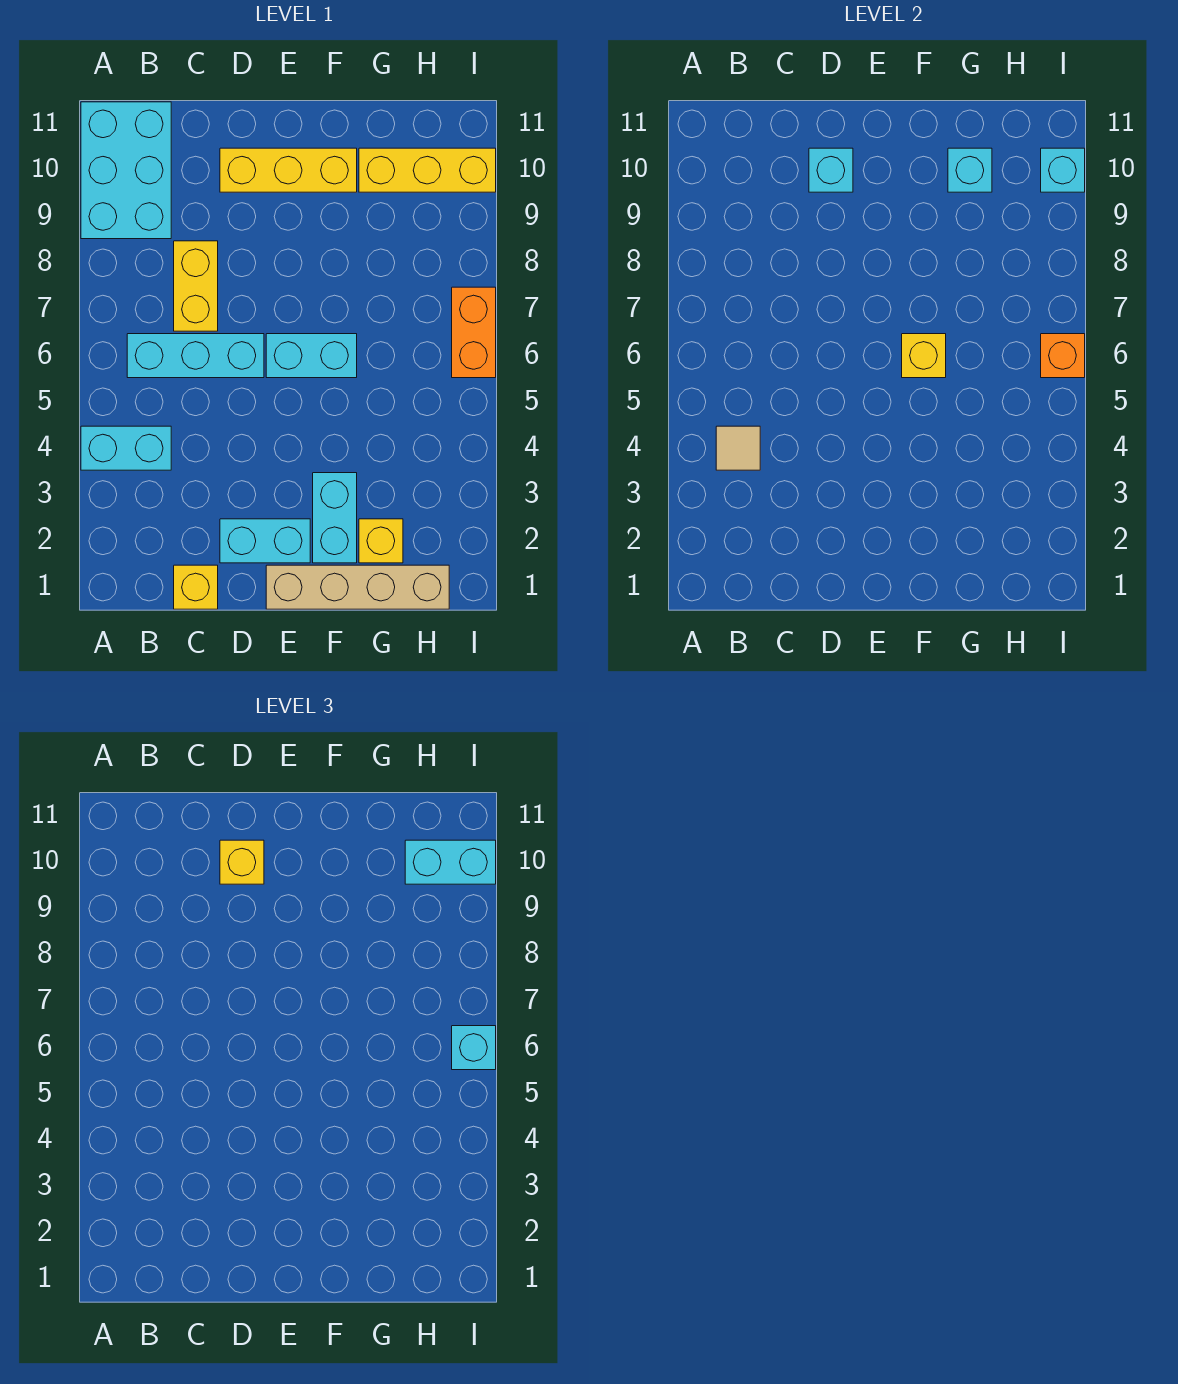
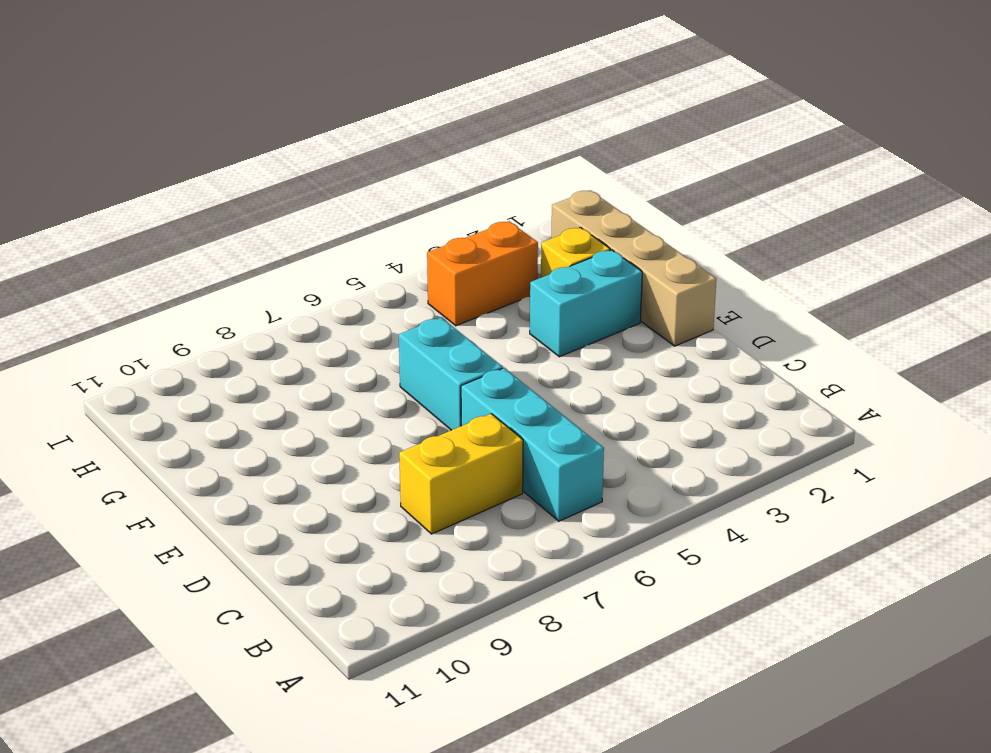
orange brick H3:H4 level 1 -> orange brick I6:I7 level 1
none -> cyan brick A4:B4 level 1
none -> cyan brick A9:B11 level 1
none -> yellow brick C1 level 1

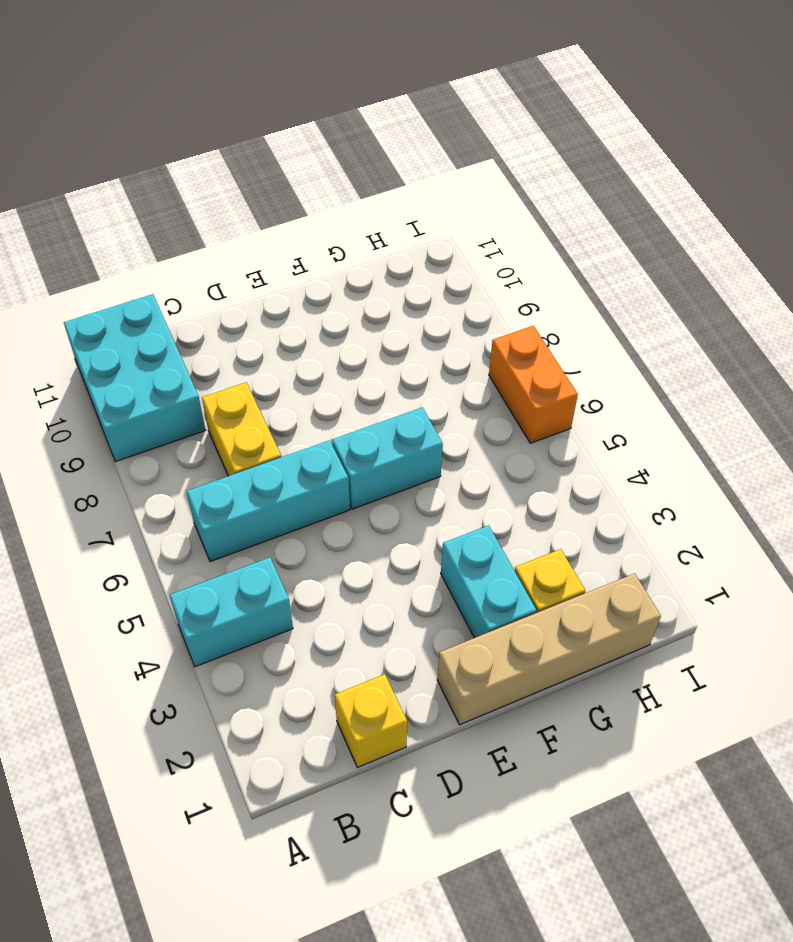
none -> cyan brick D2:E2 level 1
none -> yellow brick D10:F10 level 1
none -> yellow brick G10:I10 level 1

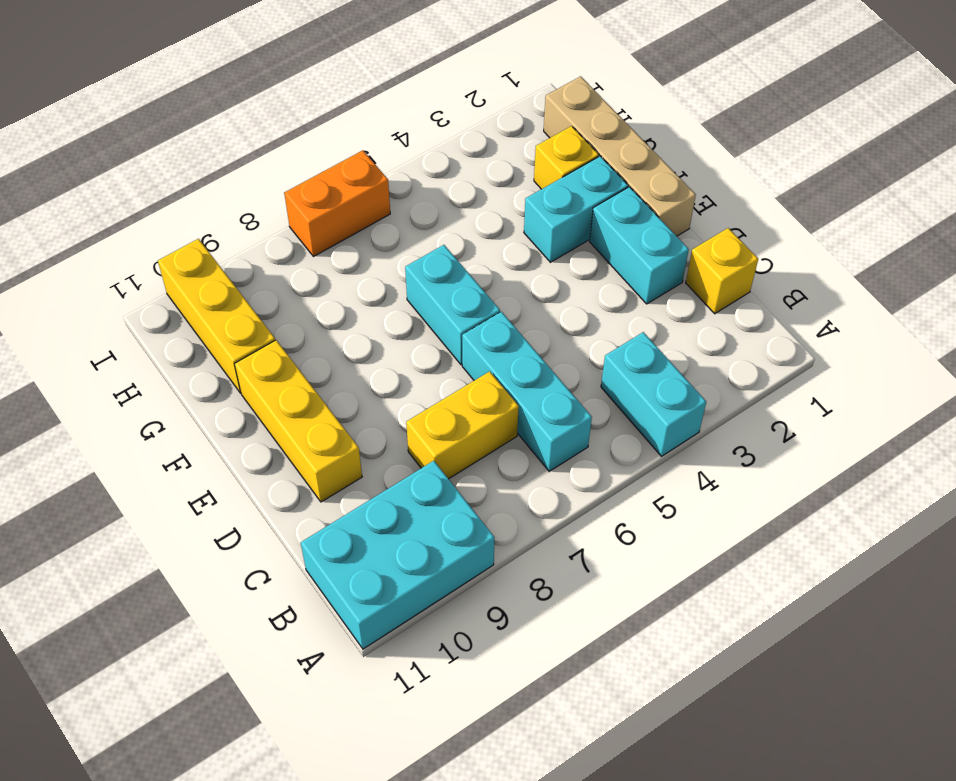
none -> tan tile B4 level 2
none -> cyan brick D10 level 2
none -> yellow brick F6 level 2

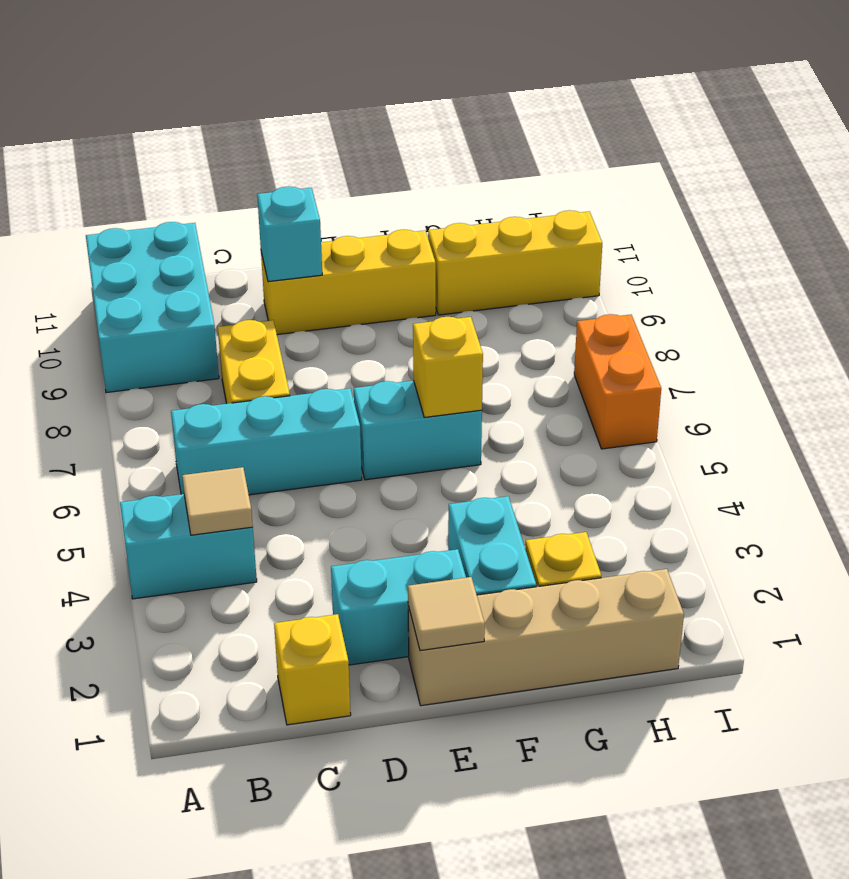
tan tile E1 level 2 -> none
none -> cyan brick G10 level 2
none -> orange brick I6 level 2
none -> cyan brick I10 level 2

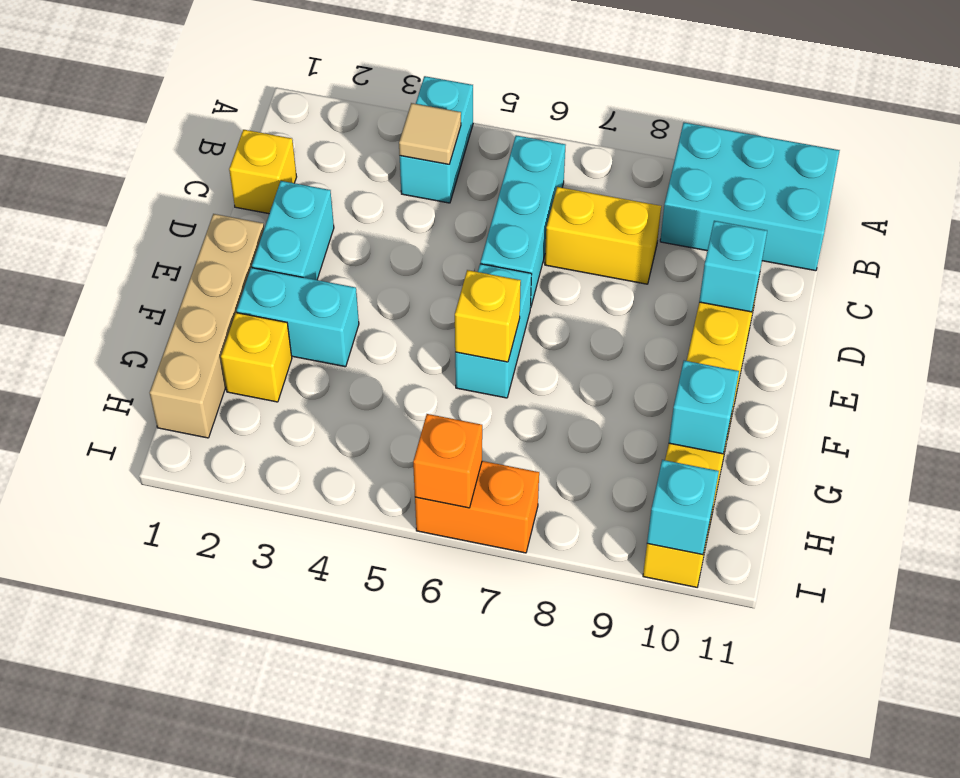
none -> yellow brick D10 level 3
none -> cyan brick H10:I10 level 3
none -> cyan brick I6 level 3

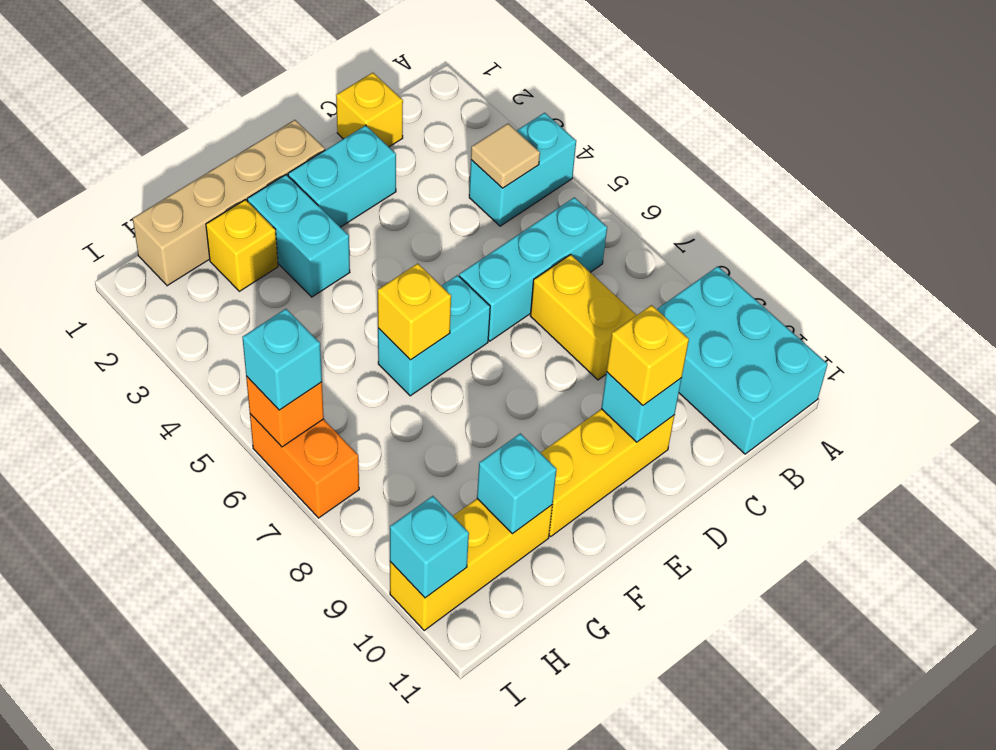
none -> cyan brick H10:I10 level 3

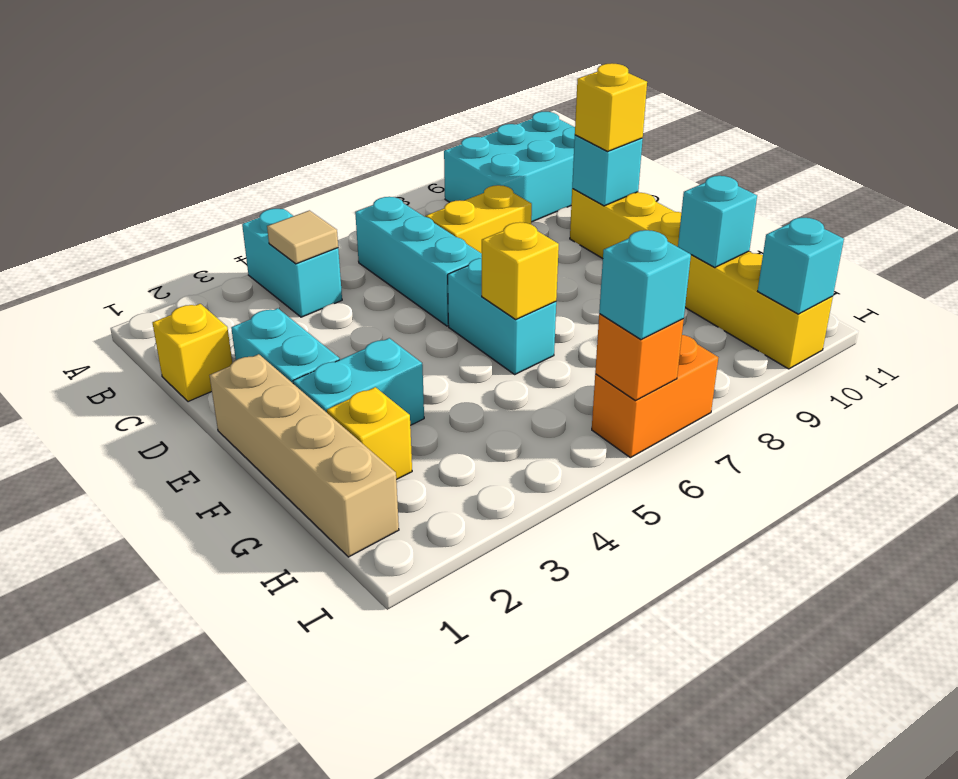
none -> cyan brick H10:I10 level 3

